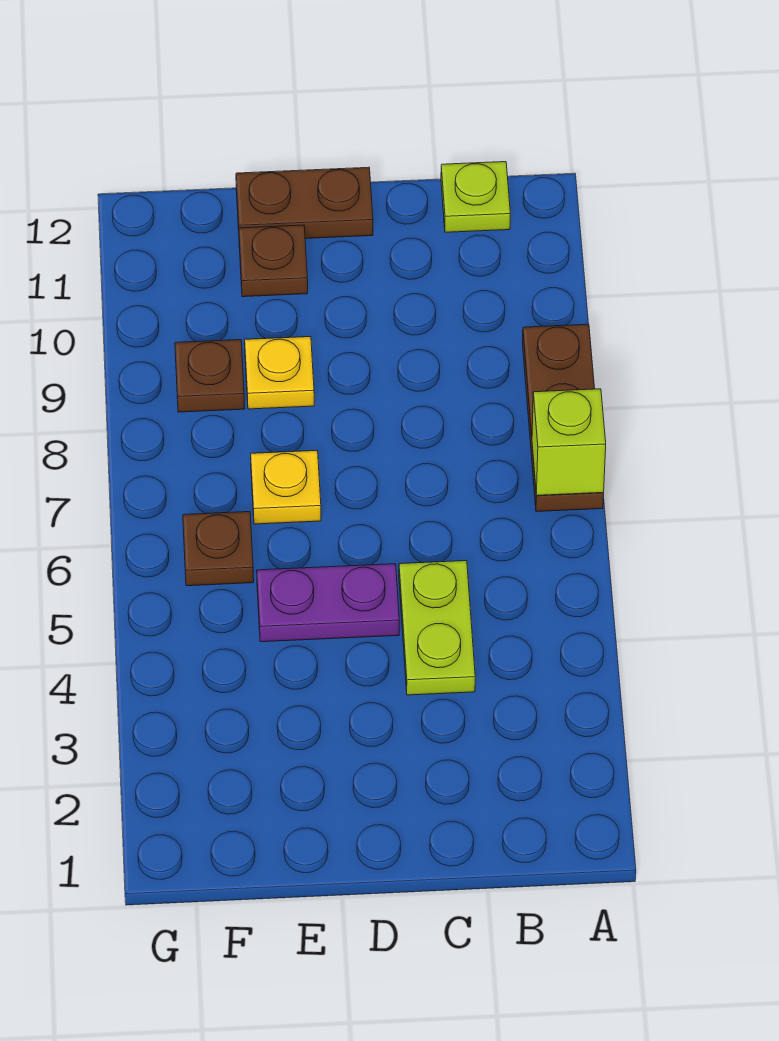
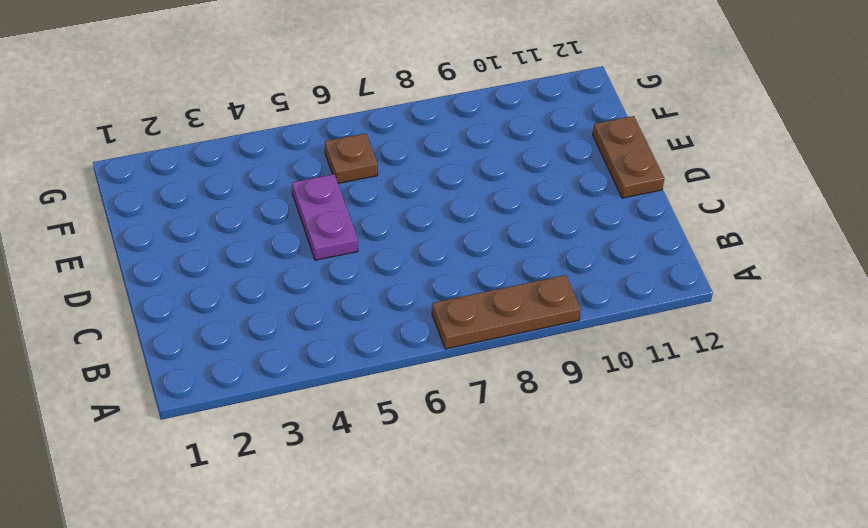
none -> lime plate B12 level 1
none -> lime plate C4:C5 level 1

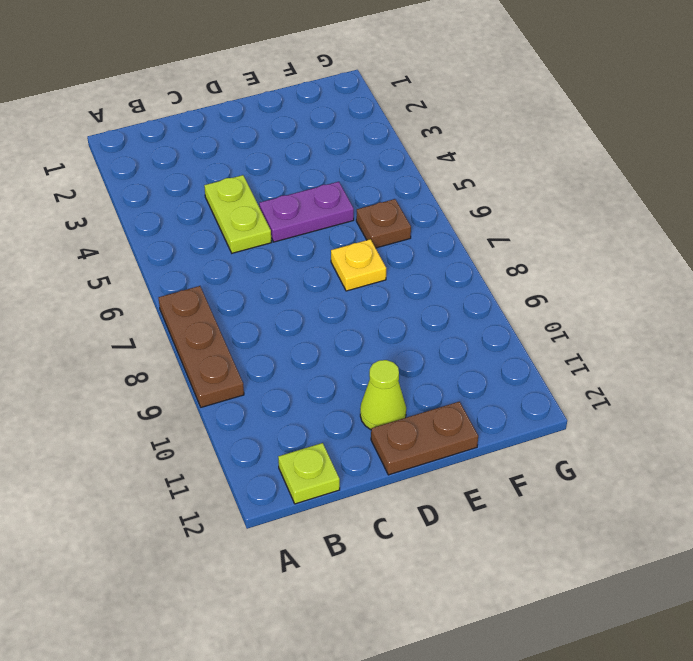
lime cone D11 level 1 -> none
none -> yellow plate E9 level 1
none -> brown plate E11 level 1

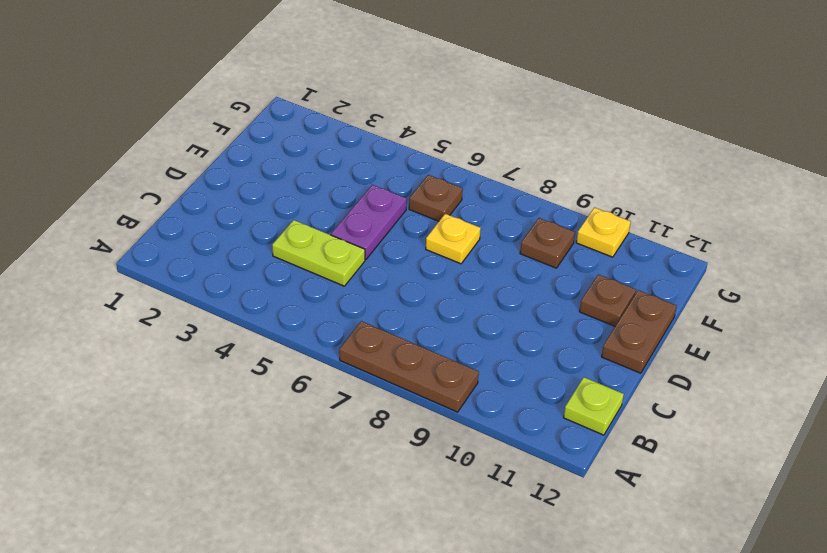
yellow plate G10 level 1 -> yellow plate E9 level 1
none -> lime brick A7 level 2

